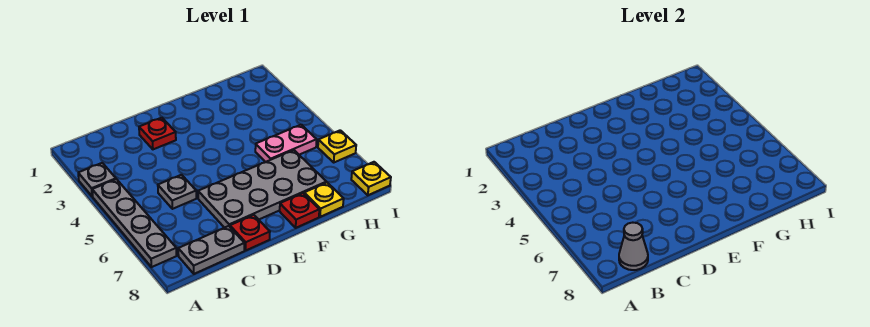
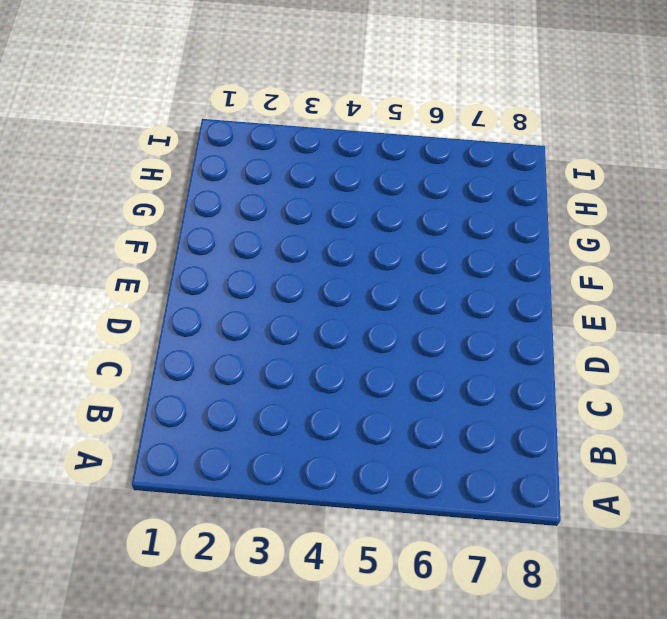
none -> grey plate A3 level 1
none -> grey plate A4:A7 level 1
none -> grey plate B8:C8 level 1

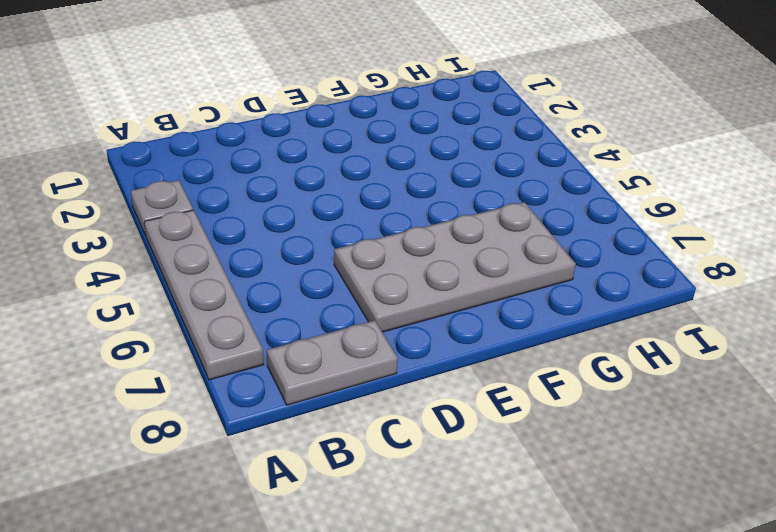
none -> grey plate C5 level 1
none -> red plate D2 level 1
none -> red plate D8 level 1

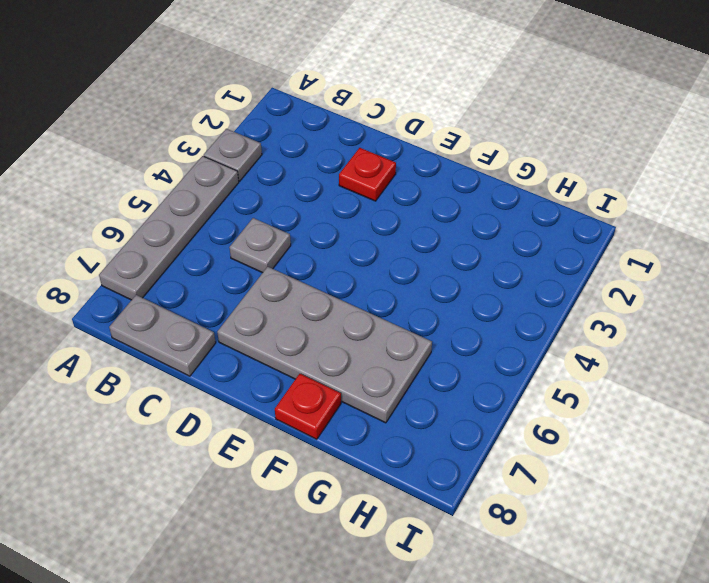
none -> red plate D8 level 1
none -> pink plate G5:H5 level 1
none -> yellow plate G8 level 1

